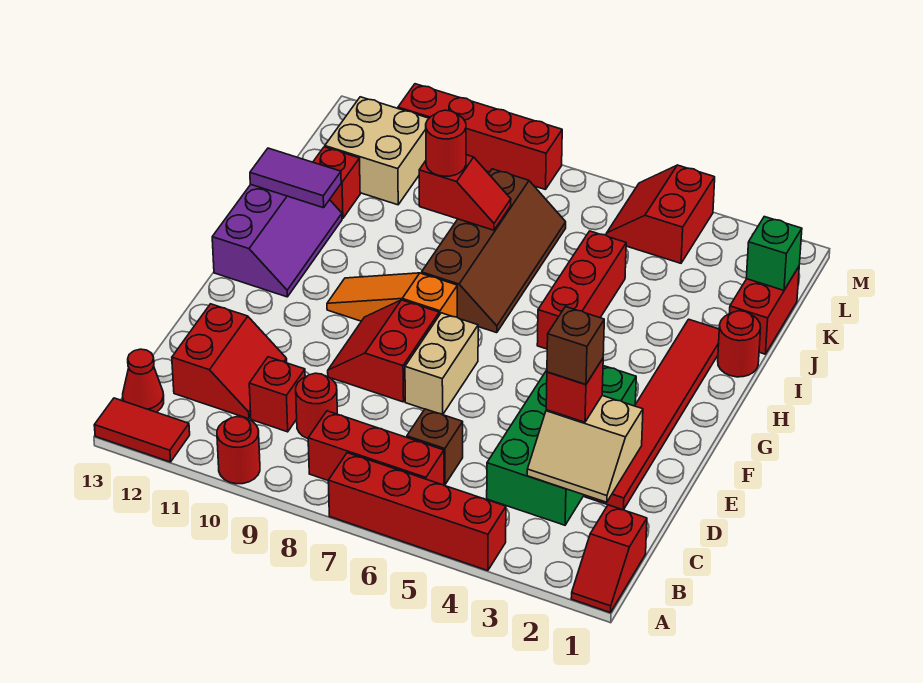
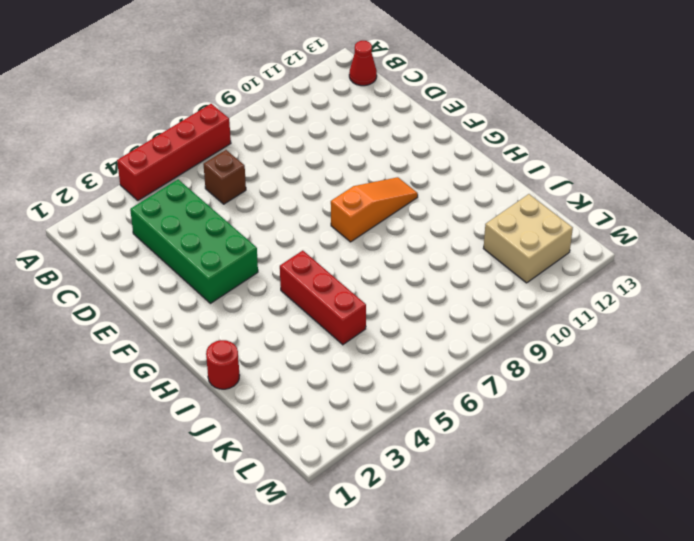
none -> red slope A1:B1 level 1 top B
none -> red round brick A10 level 1
none -> red tile A12:A13 level 1
none -> red brick B6:B8 level 1

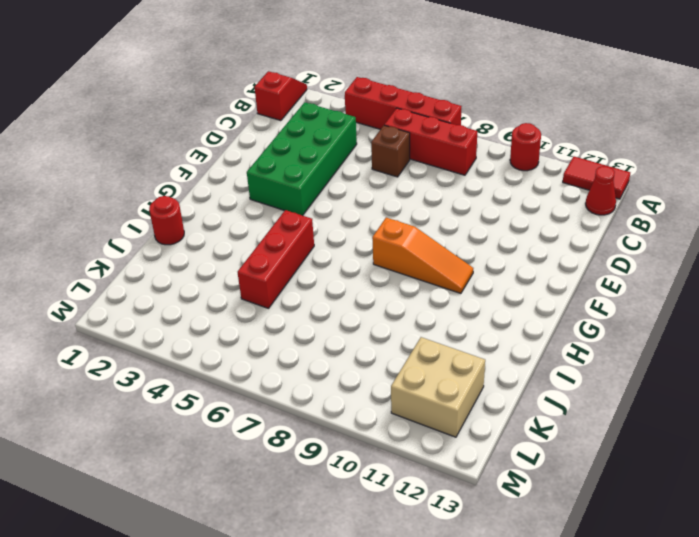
none -> red round brick C9 level 1
none -> red brick C10 level 1
none -> red slope C11:D12 level 1 top 12
none -> red tile D2:I2 level 1

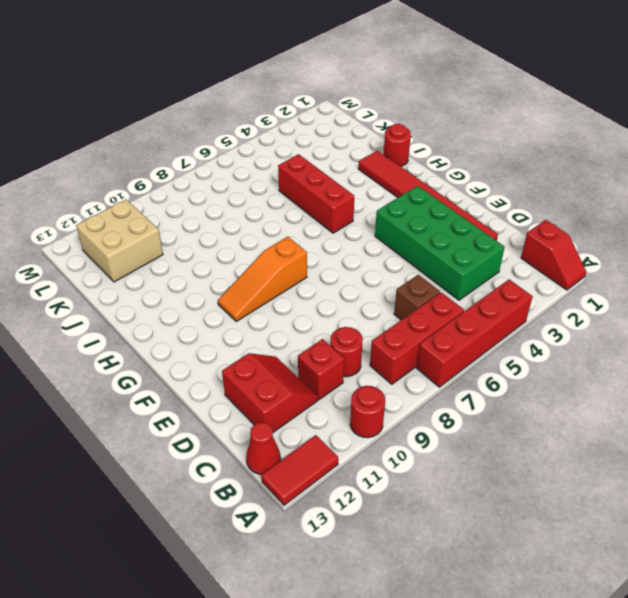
none -> tan brick E7:F7 level 1
none -> red slope E8:F9 level 1 top 8
none -> purple slope G12:I13 level 1 top 13
none -> brown slope H7:K8 level 1 top 8

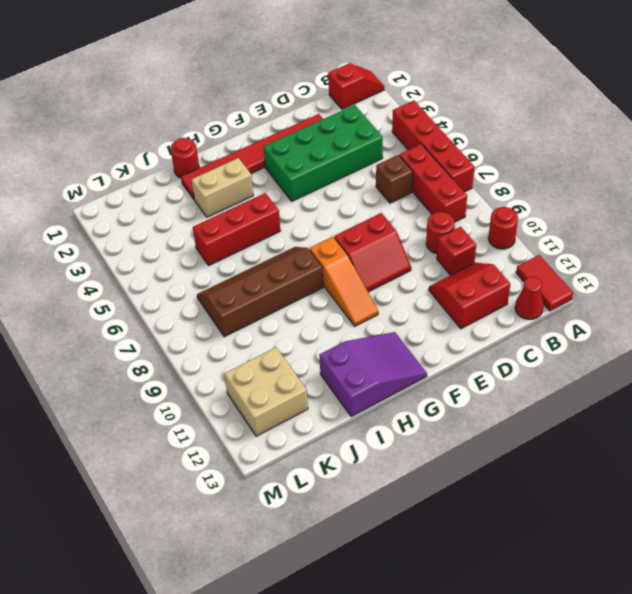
purple slope G12:I13 level 1 top I -> purple slope G12:I13 level 1 top 13
tan brick H3:I3 level 1 -> tan brick E7:F7 level 1
none -> red brick J1:K1 level 1
none -> red brick J12 level 1
none -> red slope L4:M5 level 1 top 4
none -> red brick M8:M11 level 1

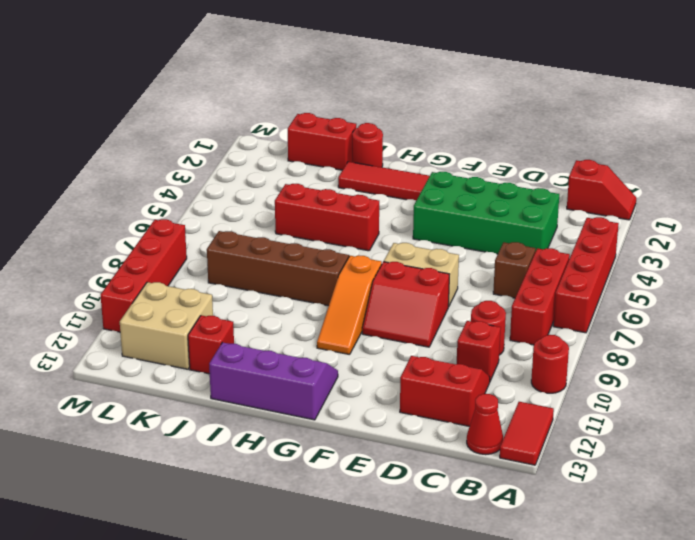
none -> red slope L4:M5 level 1 top 4
none -> tan slope C2:D3 level 2 top D
none -> purple tile I12:I13 level 2
none -> red slope J8:J9 level 2 top 9

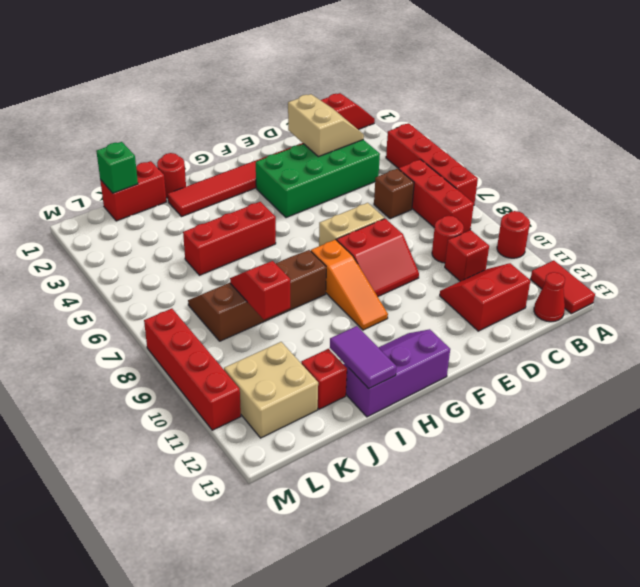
none -> red slope L4:M5 level 1 top 4
none -> red brick D3 level 3
none -> red round brick J9 level 3
none -> brown brick D3 level 4

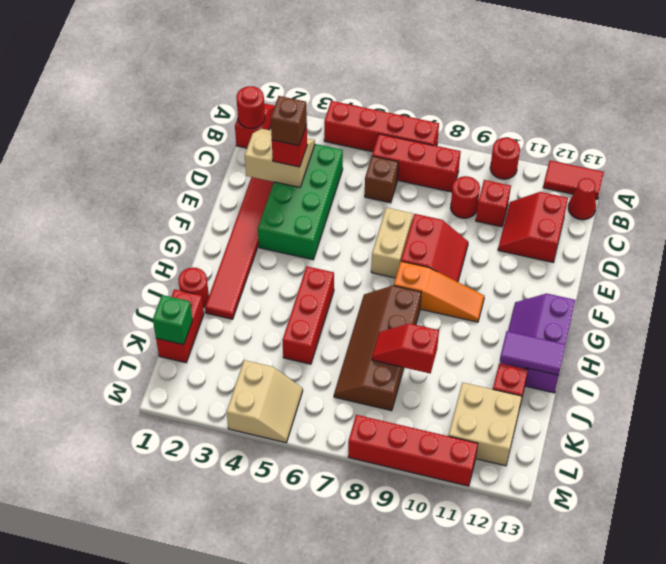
red round brick B1 level 2 -> red round brick J9 level 3
tan slope L4:M5 level 1 top 4 -> red slope L4:M5 level 1 top 4

